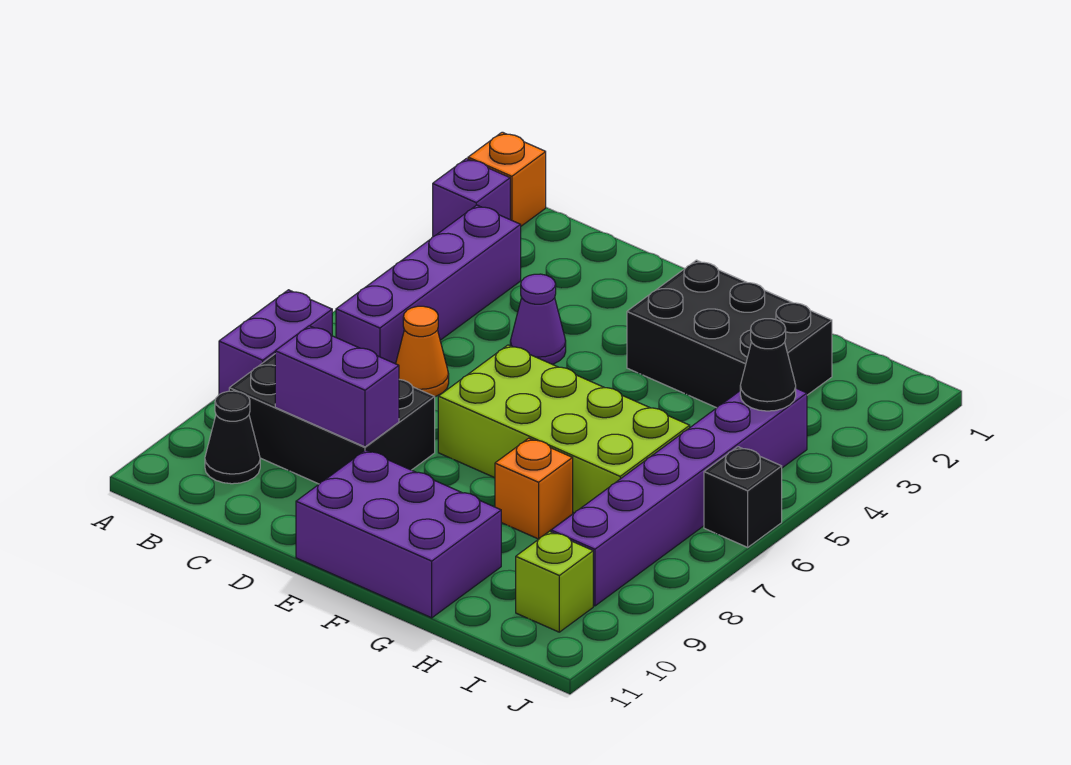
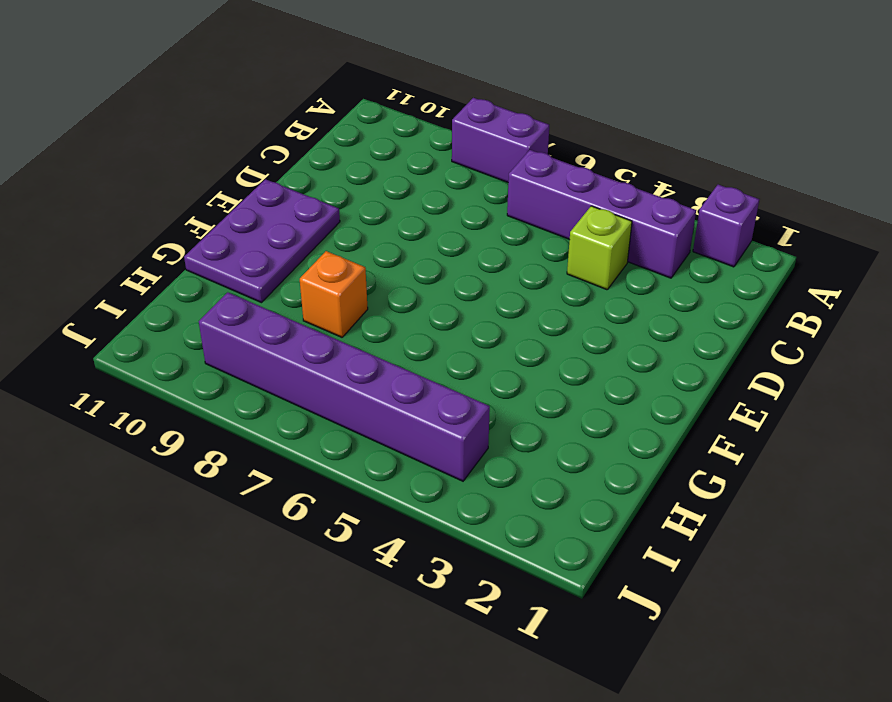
lime brick C4 level 1 -> lime brick I10 level 1
purple plate E10:G11 level 1 -> purple brick E10:G11 level 1
none -> orange brick A1 level 1
none -> black brick B8:D9 level 1
none -> black cone B10 level 1

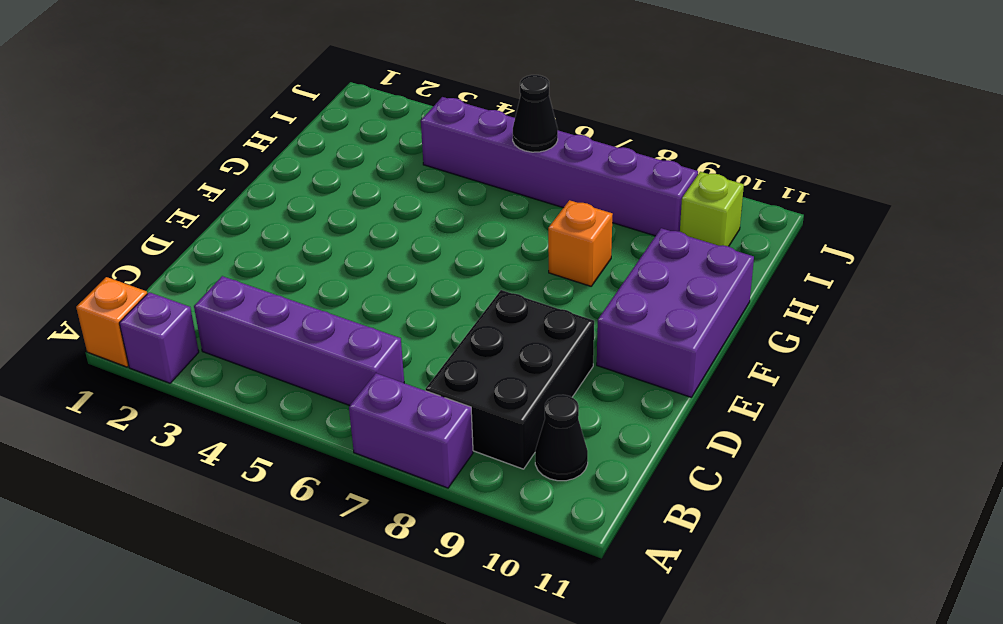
black cone I6 level 2 -> black cone I4 level 2
none -> orange cone C6 level 1
none -> purple cone D4 level 1
none -> lime brick E6:H7 level 1

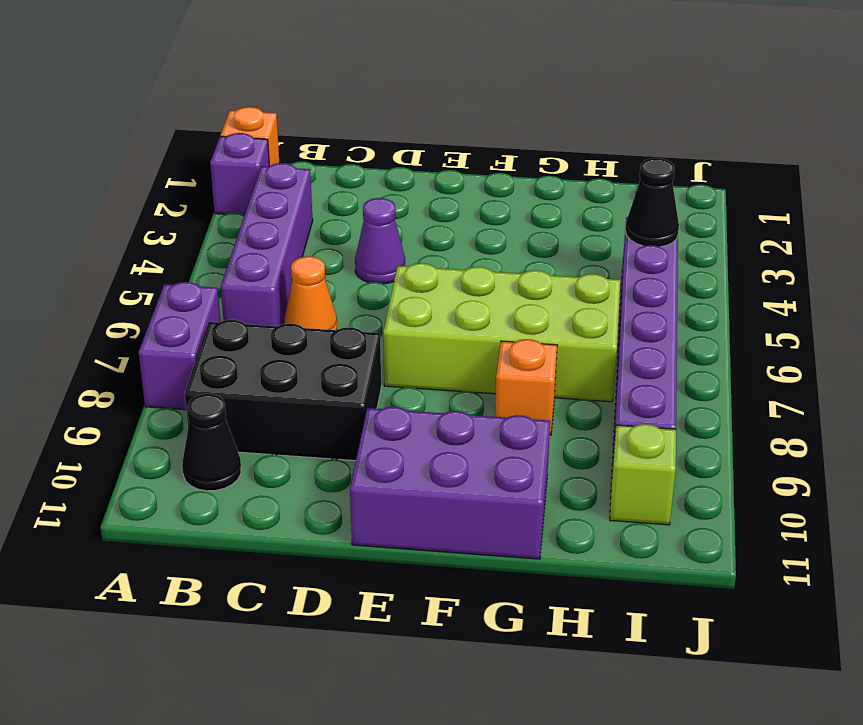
none -> black brick F2:H3 level 1
none -> black brick J6 level 1
none -> purple brick C9:D9 level 2

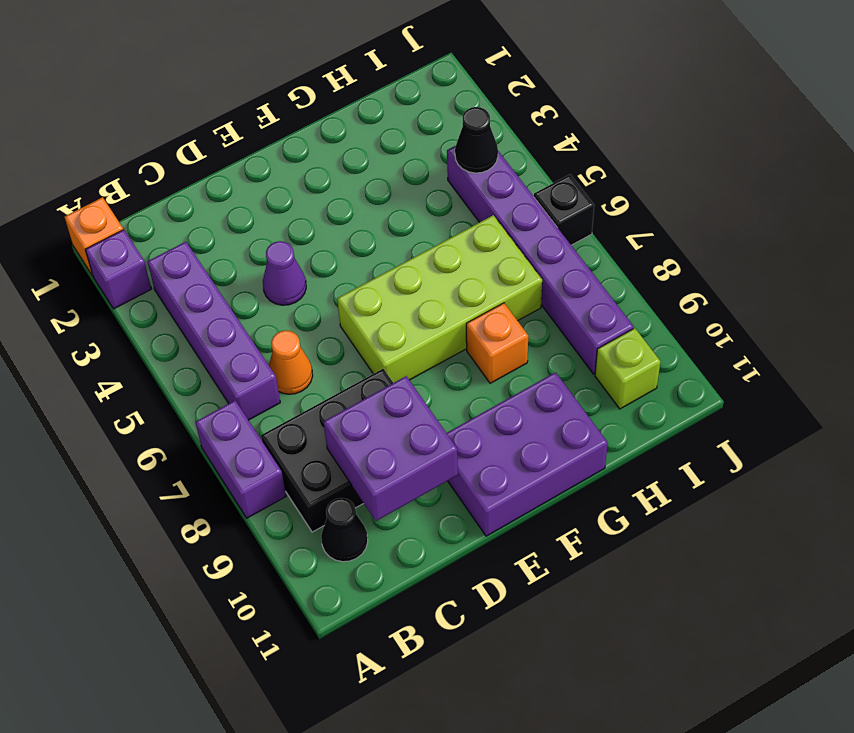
purple brick C9:D10 level 2 -> purple brick C9:D9 level 2
none -> black brick F2:H3 level 1

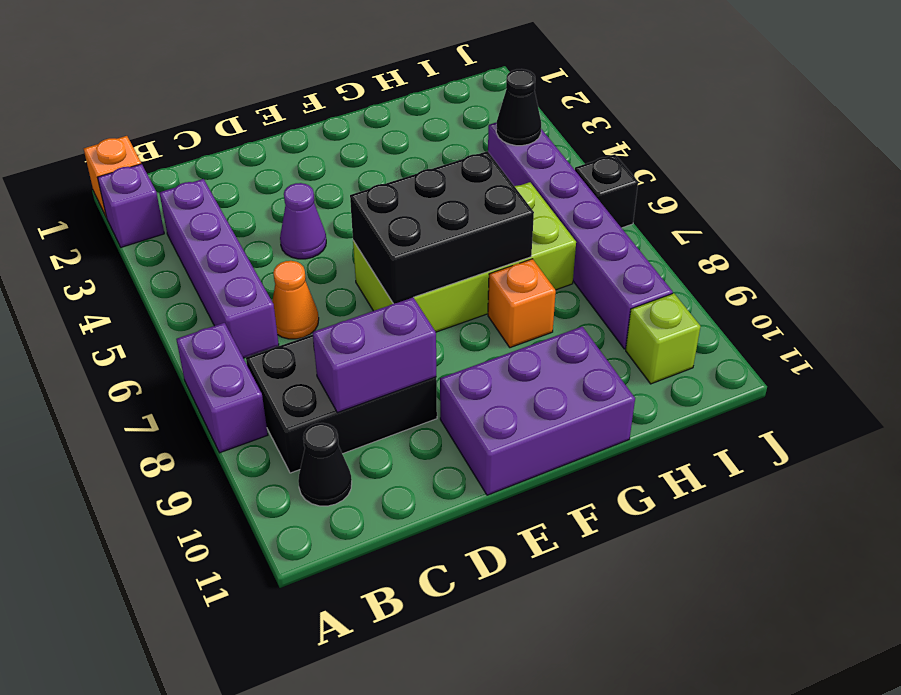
black brick E6:G7 level 2 -> black brick F2:H3 level 1

